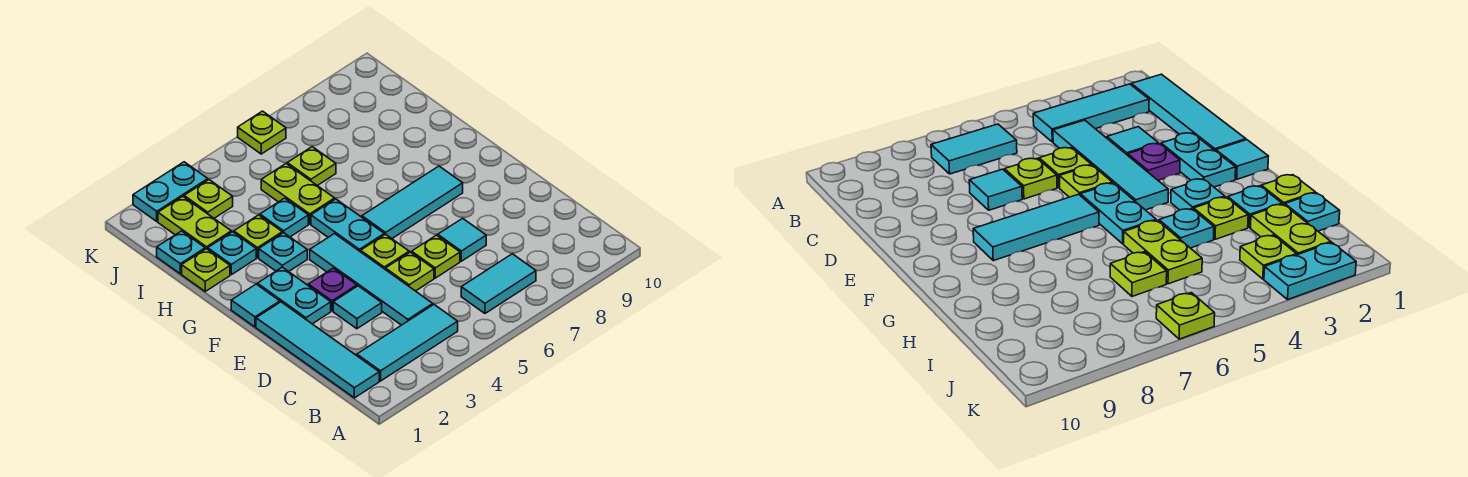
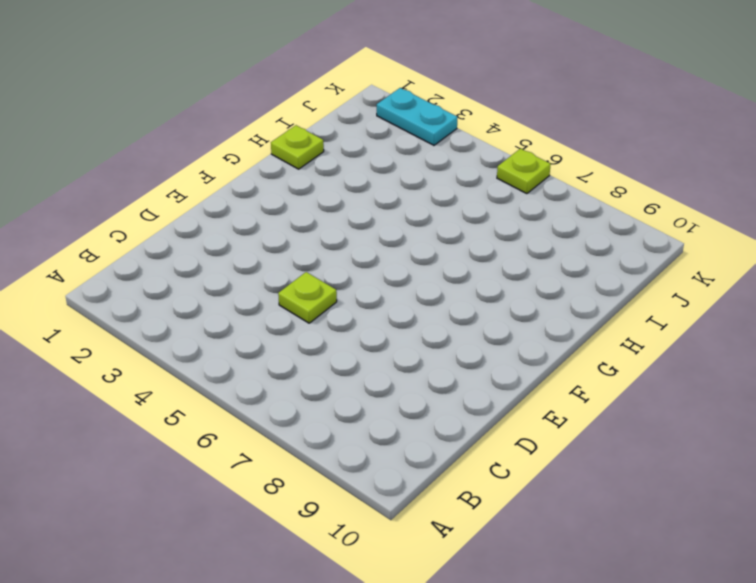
none -> cyan tile B1:E1 level 1
none -> cyan tile B2:B4 level 1
none -> cyan tile B6:B7 level 1

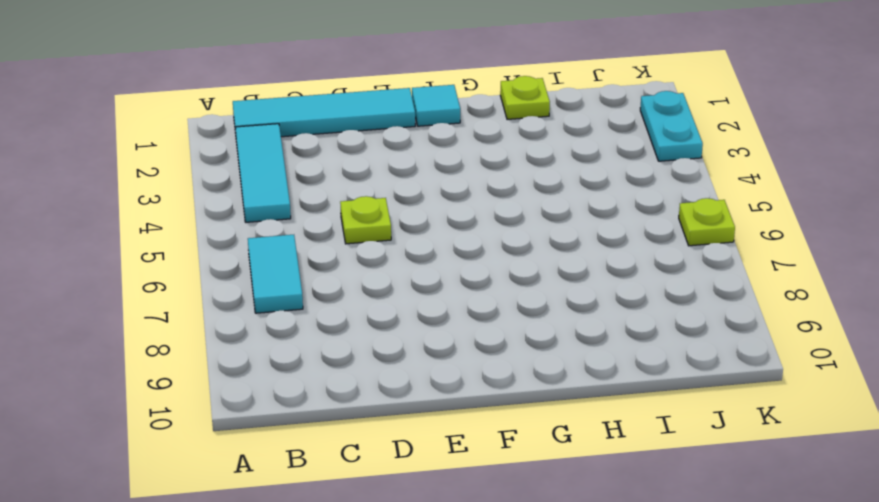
none -> cyan tile C4:F4 level 1
none -> cyan tile D3 level 1
none -> lime plate D6 level 1

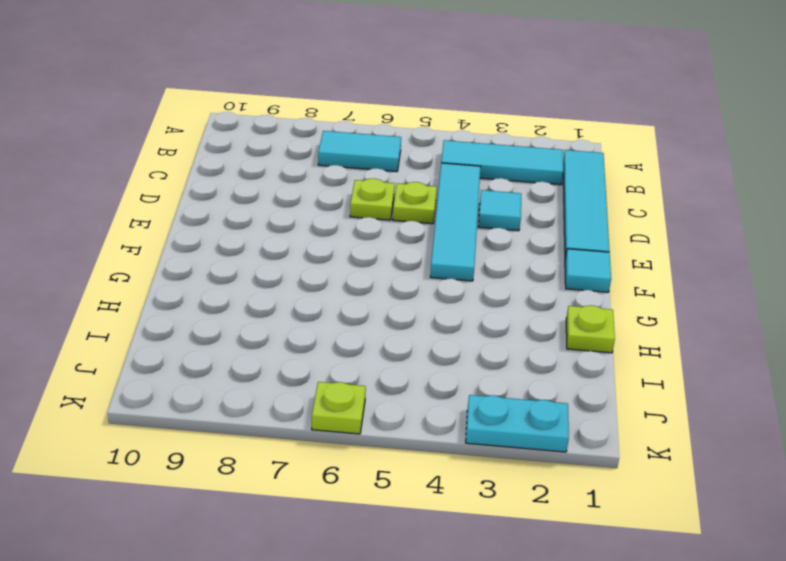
none -> cyan tile D7 level 1
none -> cyan plate E2:F2 level 1
none -> purple plate E3 level 1

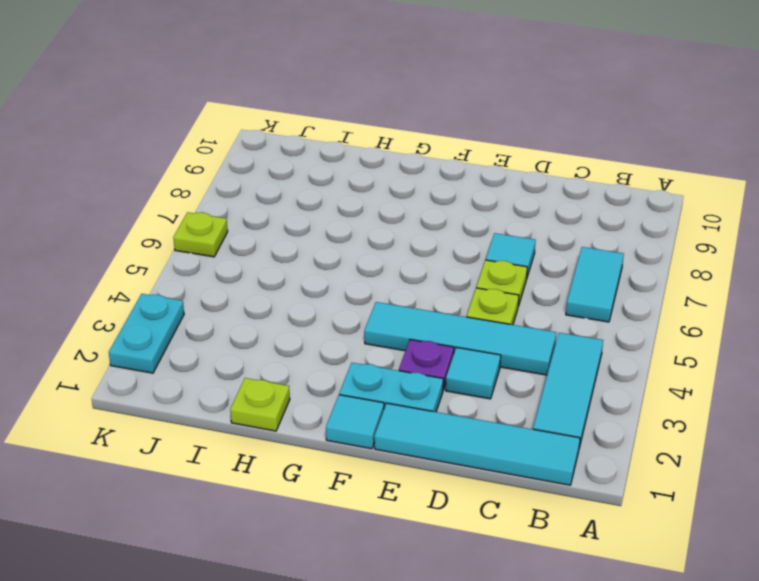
none -> lime plate E5 level 1
none -> cyan plate F5:G5 level 1
none -> cyan tile F6:F8 level 1

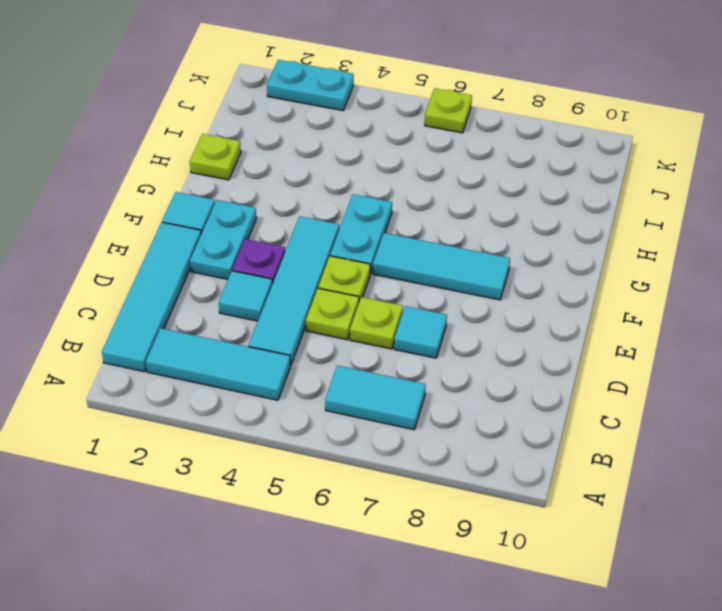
none -> cyan plate G3 level 1
none -> cyan plate H2 level 1
none -> lime plate H3 level 1

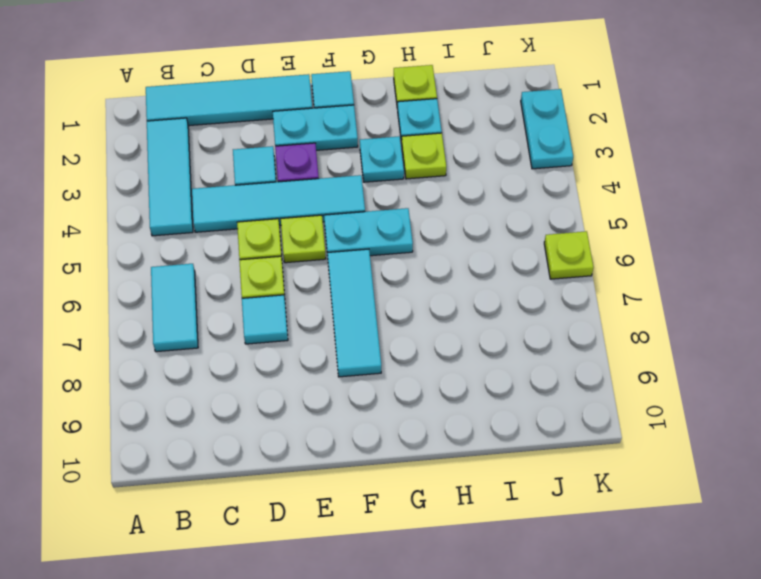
none -> cyan plate H4 level 1
none -> lime plate H5:I5 level 1
none -> cyan plate I1 level 1

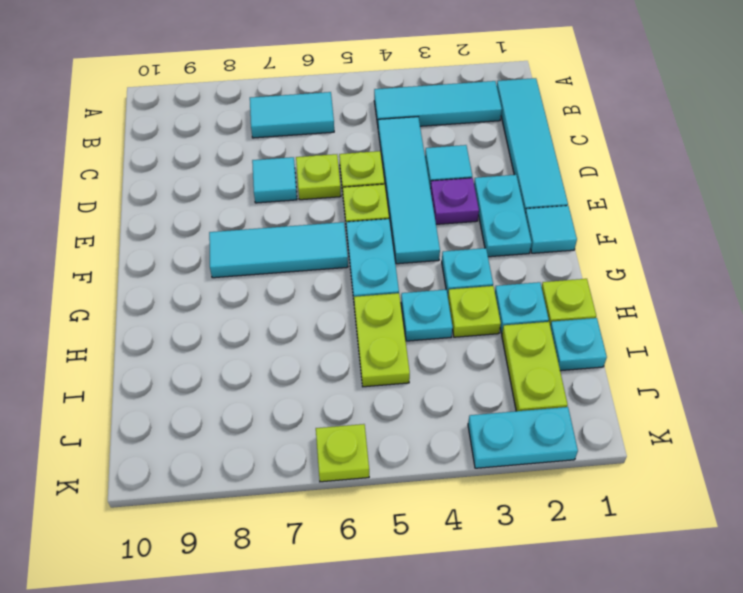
none -> lime plate I6 level 1
none -> lime plate J3 level 1

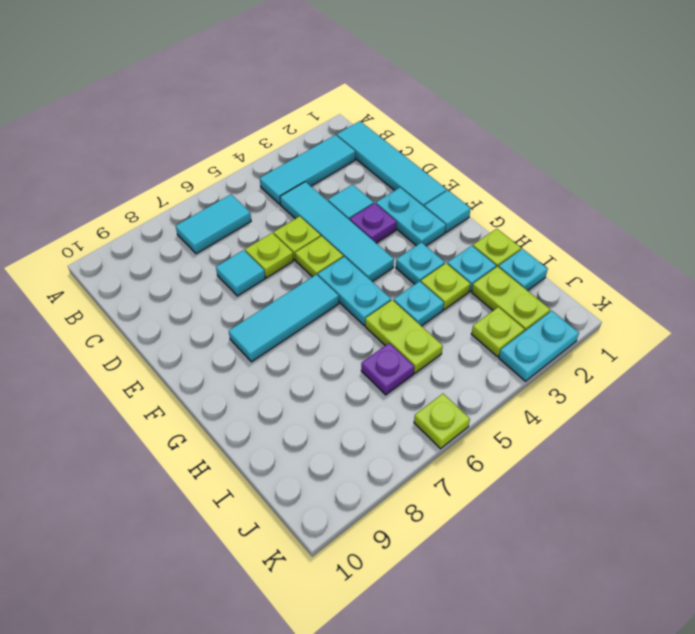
purple plate I6 level 1 -> lime plate I6 level 1

